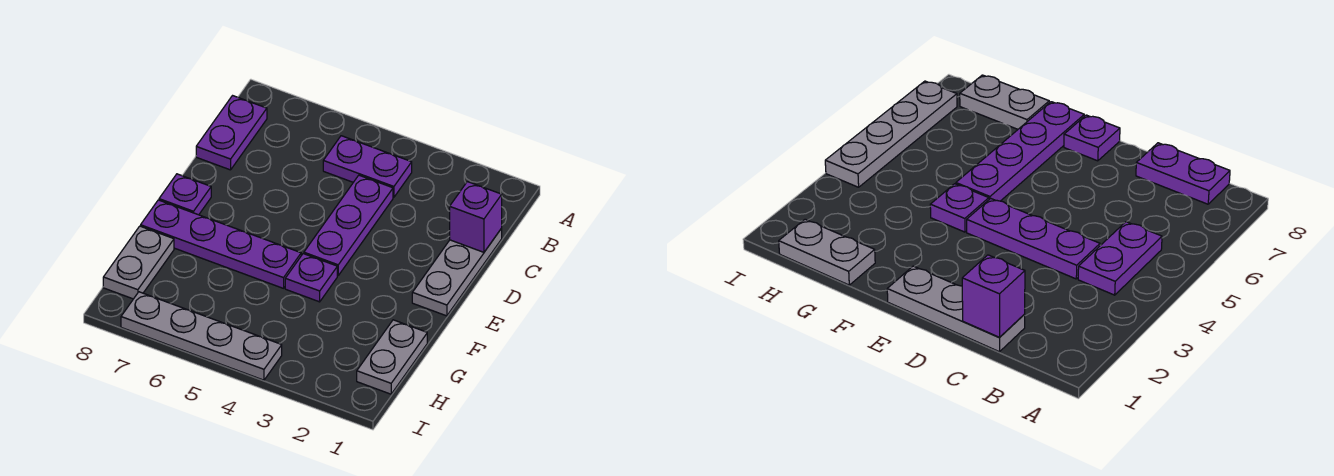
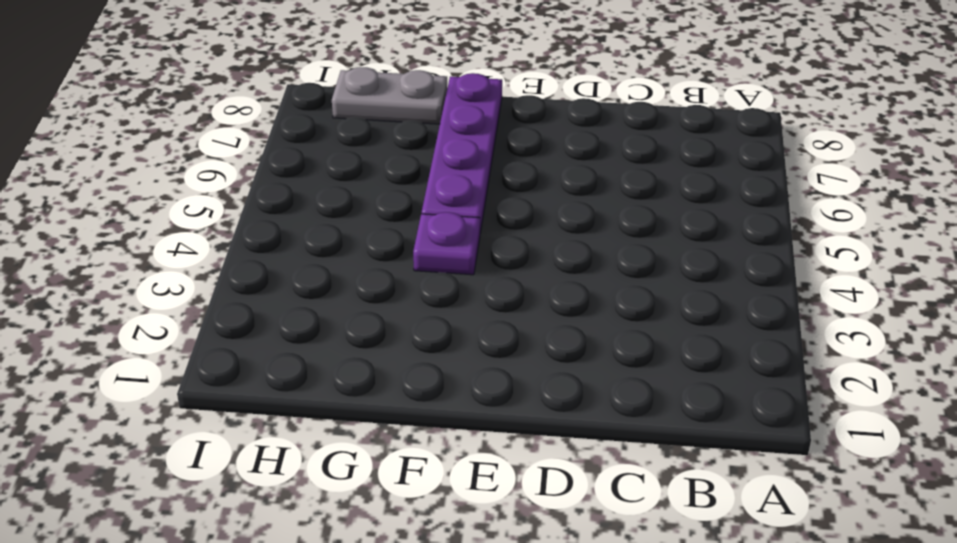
none -> purple plate B4:B5 level 1
none -> purple plate B8:C8 level 1

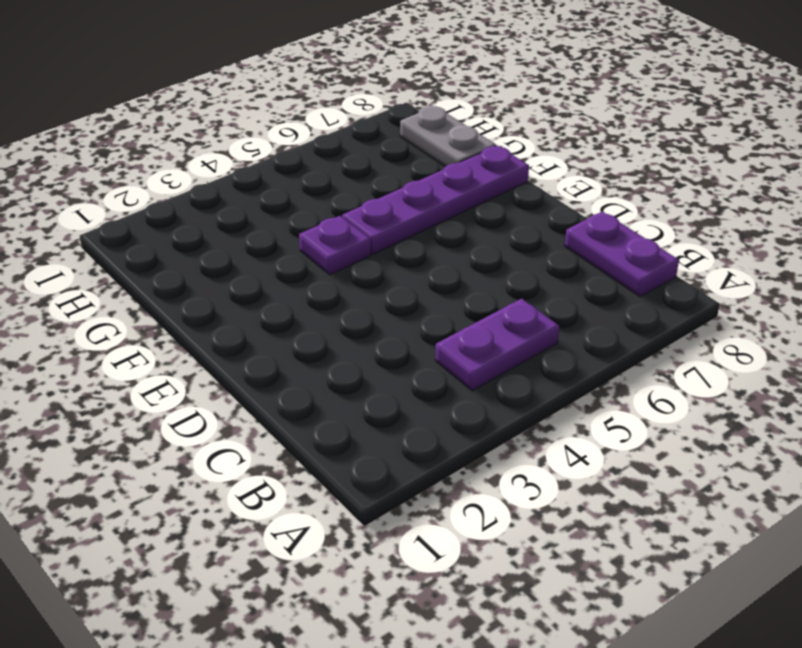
none -> grey plate C1:E1 level 1
none -> purple plate C4:E4 level 1

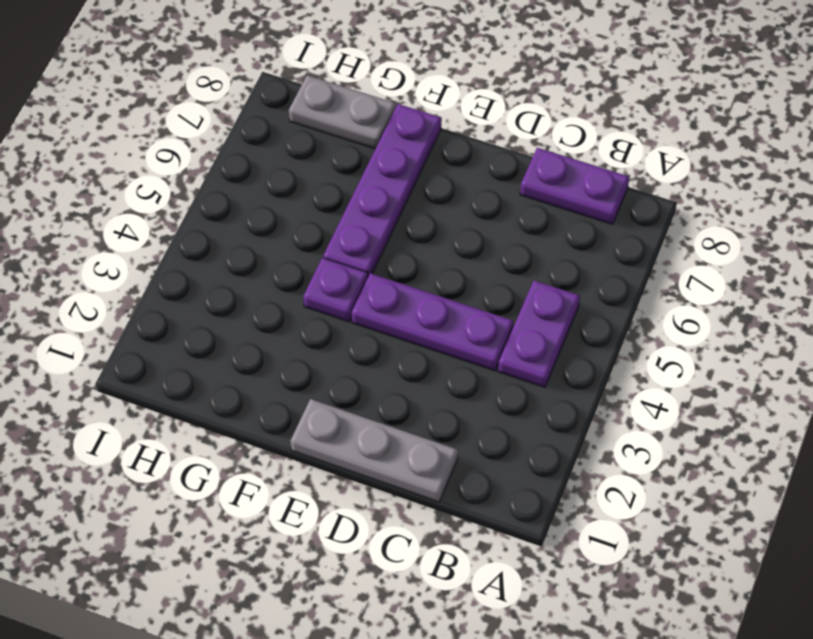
none -> purple plate E8 level 1
none -> grey plate G1:H1 level 1

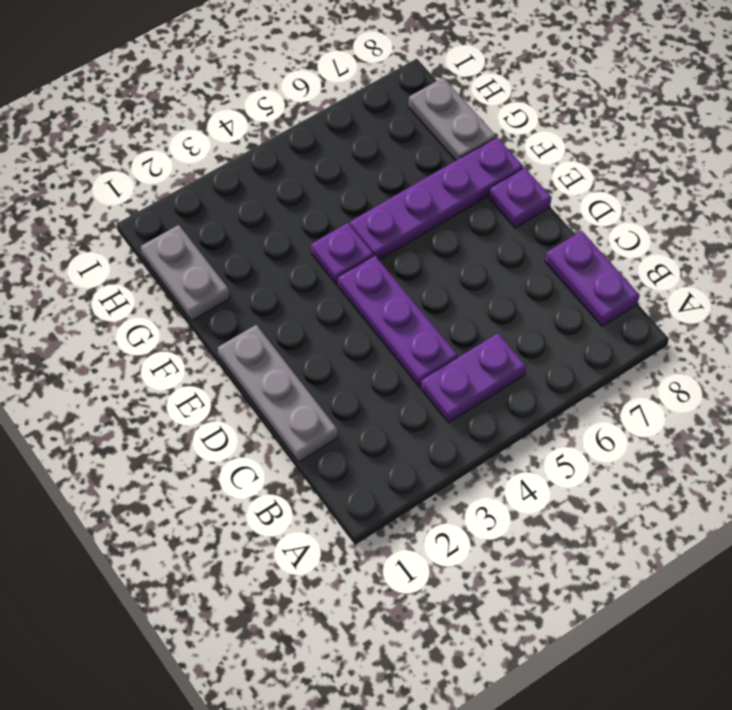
none -> grey plate I4:I7 level 1
none -> purple brick C1 level 2

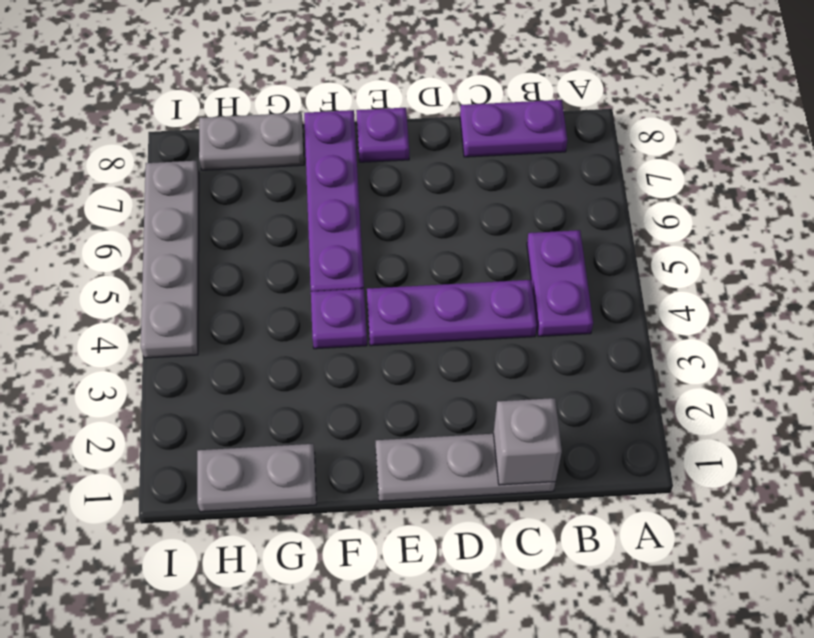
grey brick C1 level 2 -> purple brick C1 level 2

